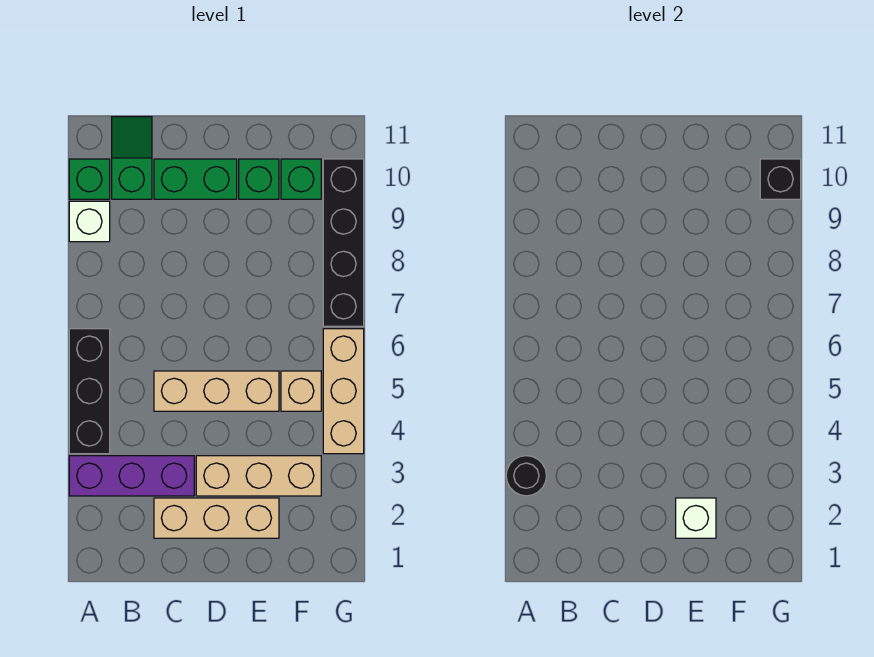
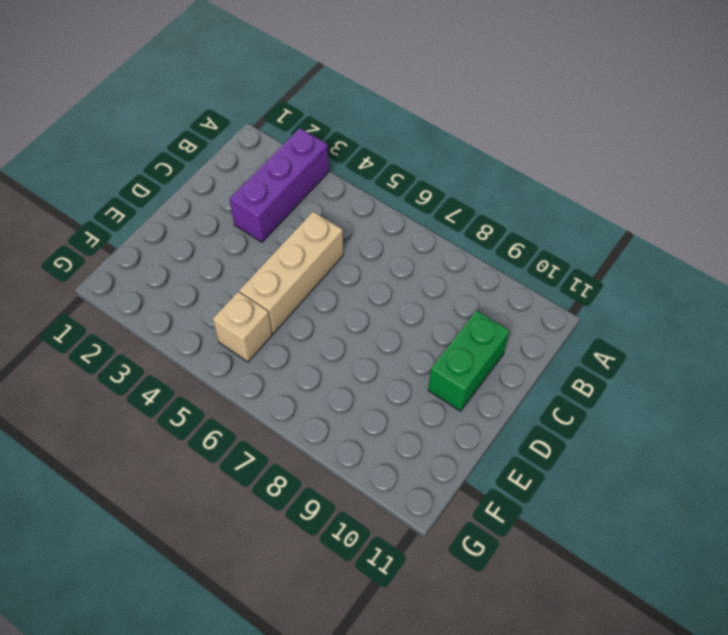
none -> black brick A4:A6 level 1
none -> white brick A9 level 1
none -> green brick A10 level 1

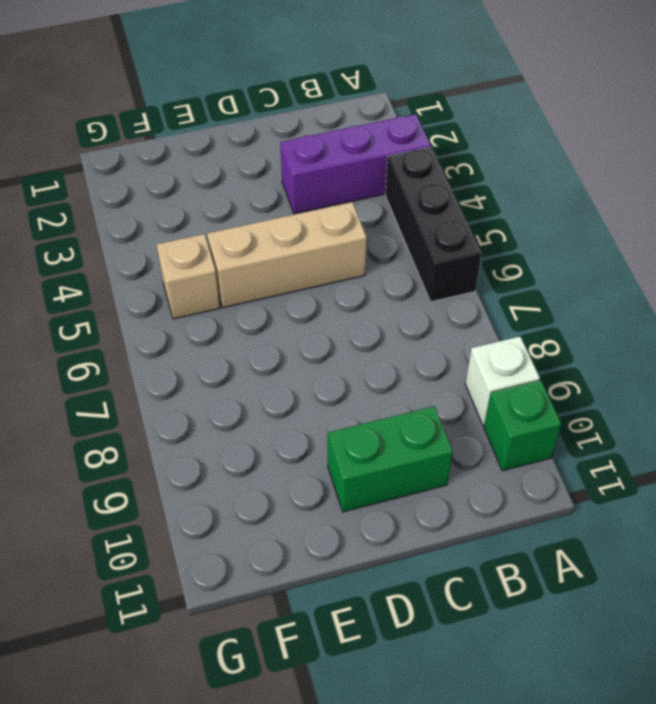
none -> green slope B10:B11 level 1 top 10
none -> tan brick C2:E2 level 1
none -> tan brick D3:F3 level 1

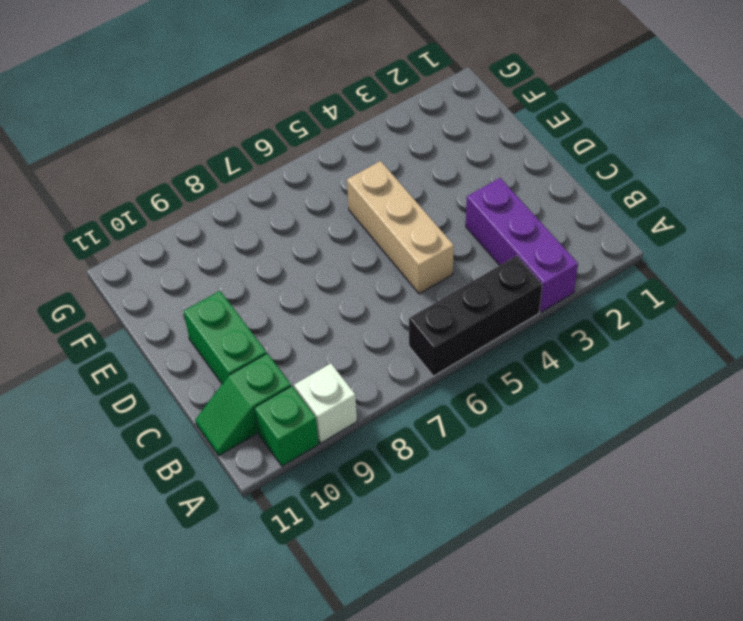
none -> tan brick C2:E2 level 1
none -> tan brick D3:F3 level 1
none -> green brick E10 level 1

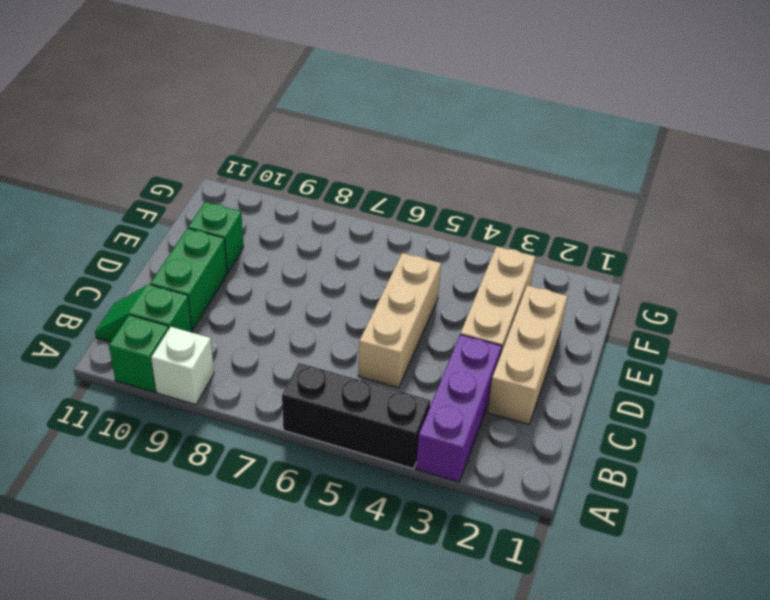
none -> tan brick F5 level 1
none -> green brick F10 level 1
none -> tan brick G4:G6 level 1

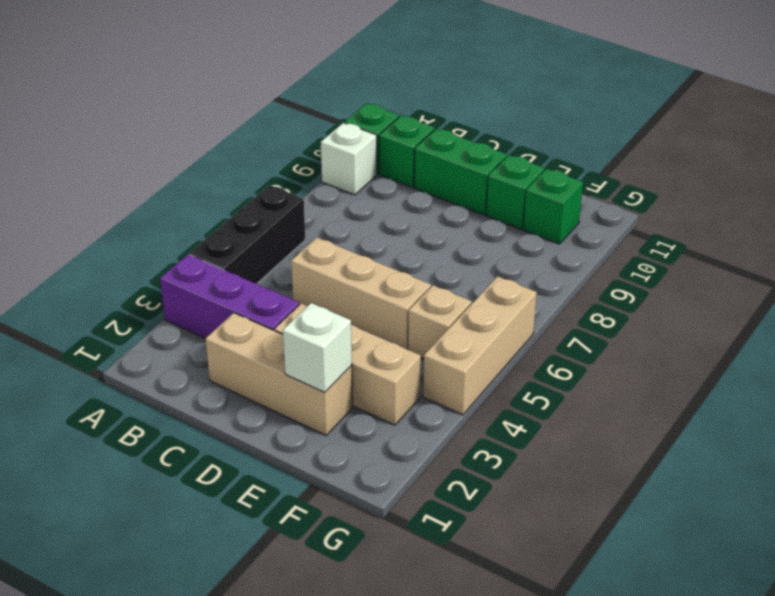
none -> black brick G7:G10 level 1
none -> black round brick A3 level 2
none -> black brick G10 level 2

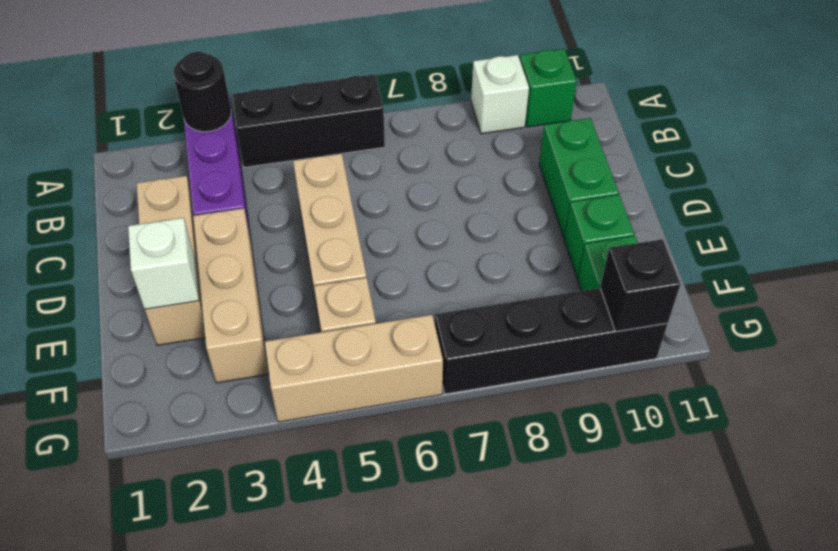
none -> green slope B10:B11 level 1 top 10

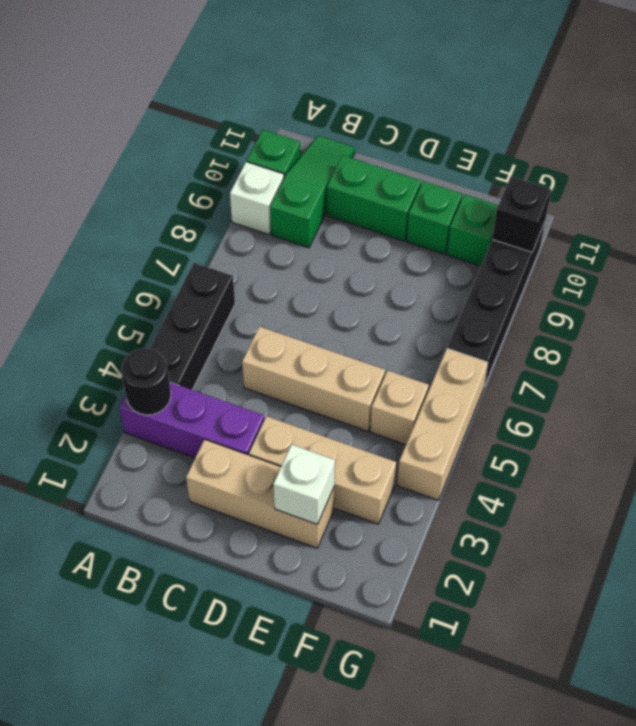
green slope B9:B11 level 1 top 9 -> green slope B10:B11 level 1 top 10

